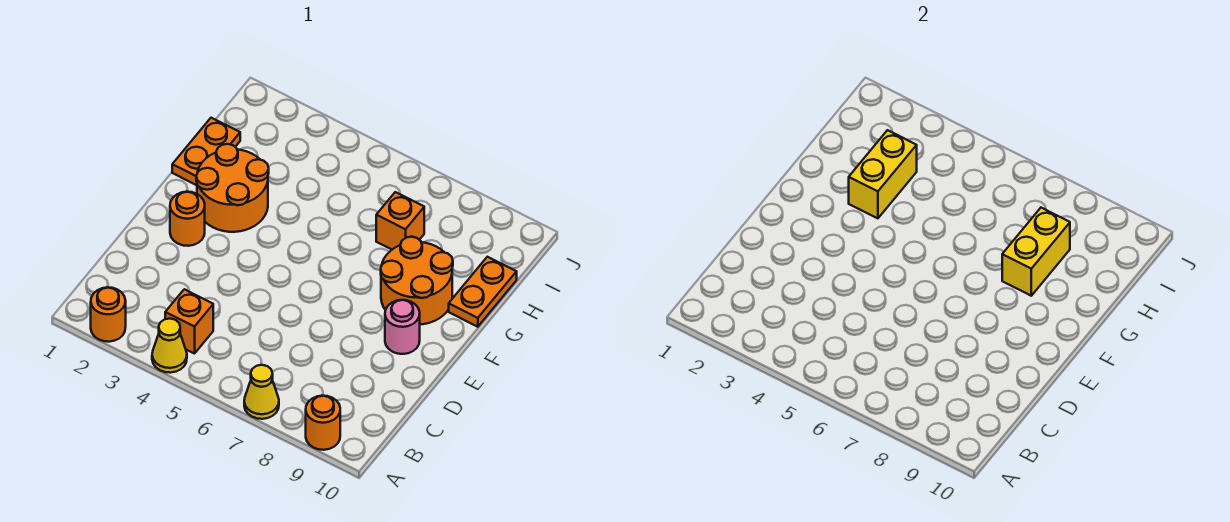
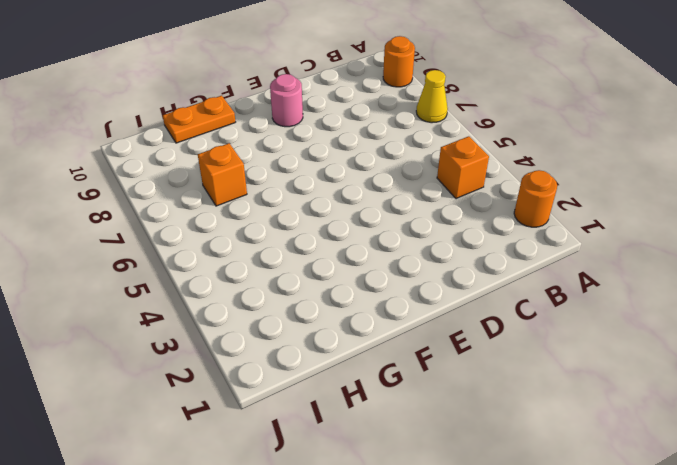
none -> yellow cone A4 level 1
none -> orange round brick E2 level 1
none -> orange round brick F2:G3 level 1

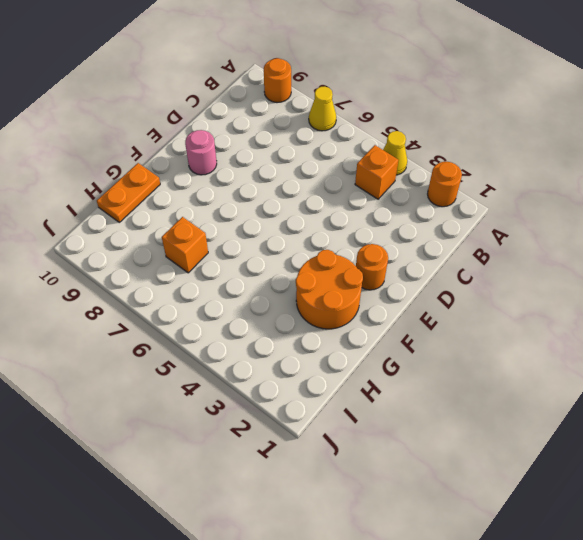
none -> orange round brick F8:G9 level 1
none -> orange plate G1:H1 level 1
none -> yellow brick G3:H3 level 2

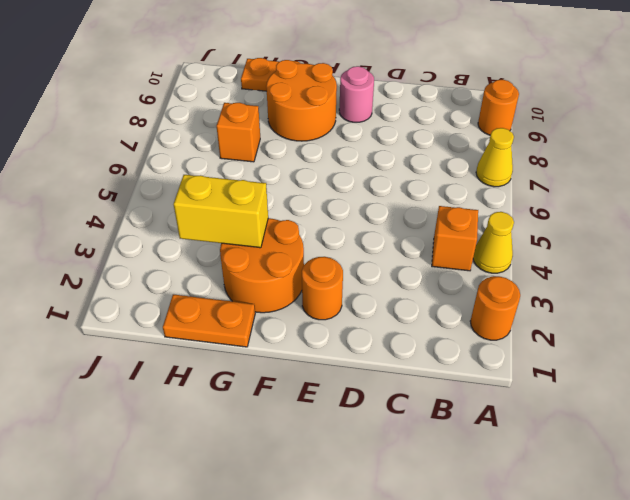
none -> yellow brick G8:H8 level 2

